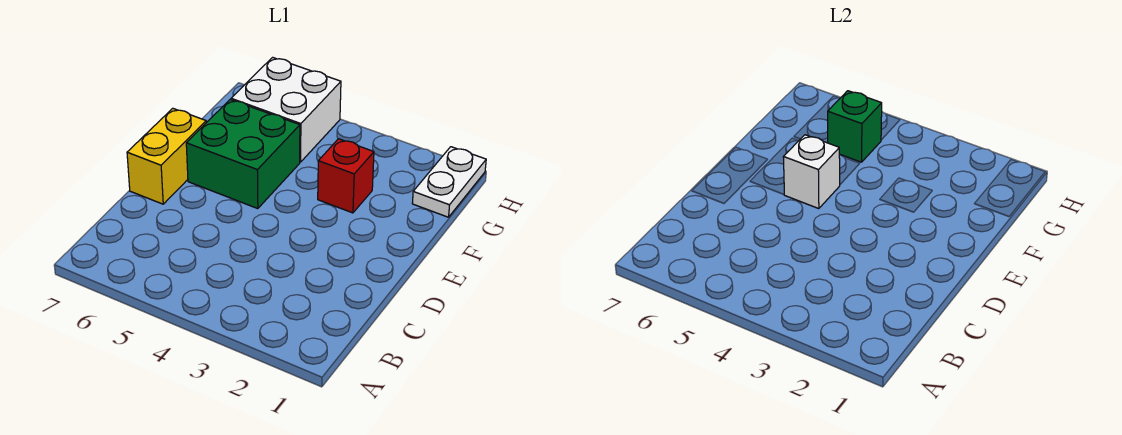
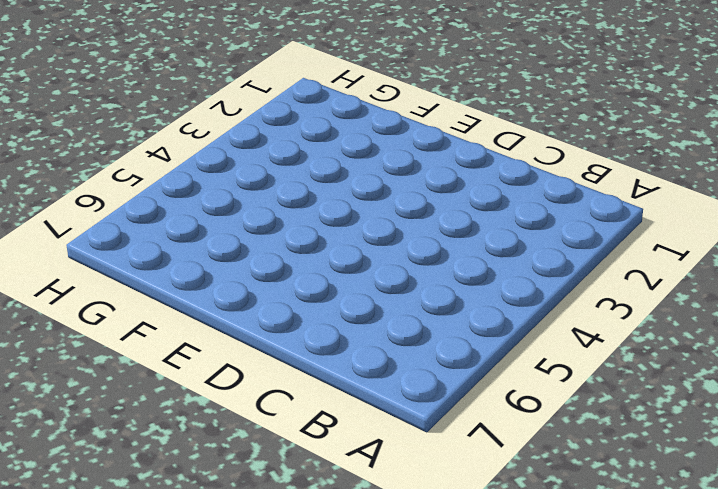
none -> yellow brick D7:E7 level 1
none -> green brick E5:F6 level 1

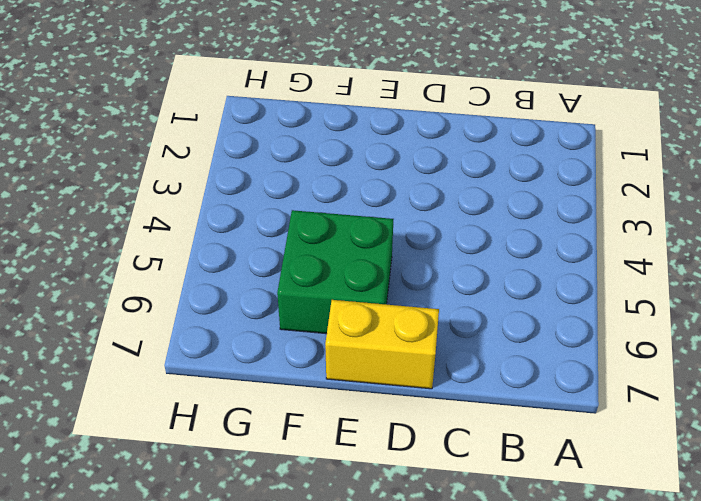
none -> red brick F3 level 1
none -> white plate G1:H1 level 1

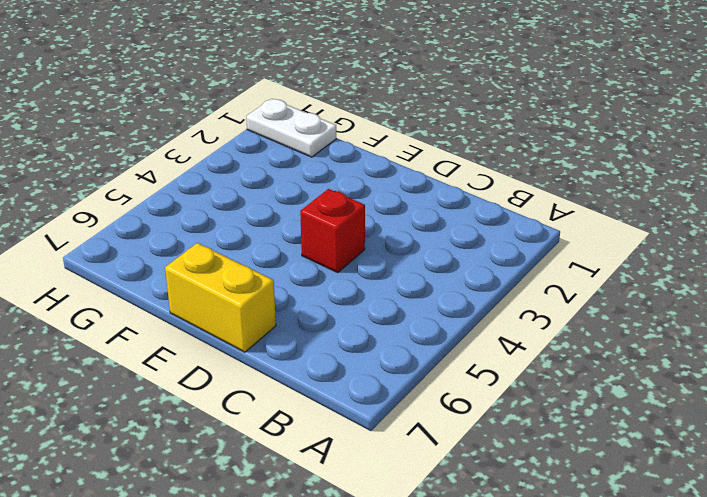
red brick D4 level 1 -> red brick F3 level 1
none -> green brick E5:F6 level 1
none -> white brick G5:H6 level 1

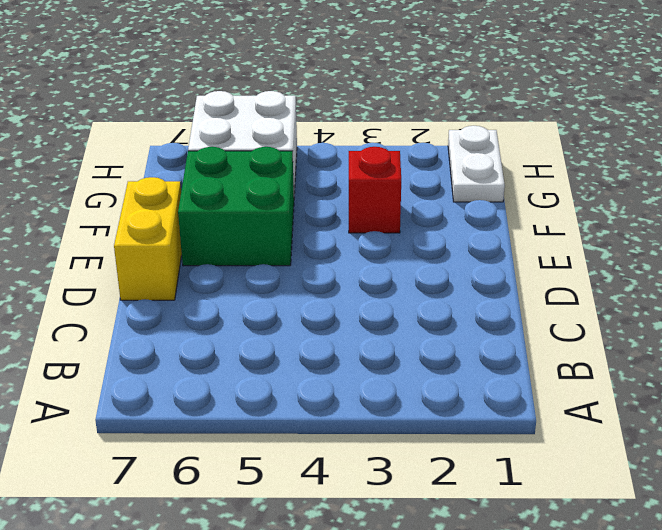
none -> white brick E5 level 2
none -> green brick G5 level 2

